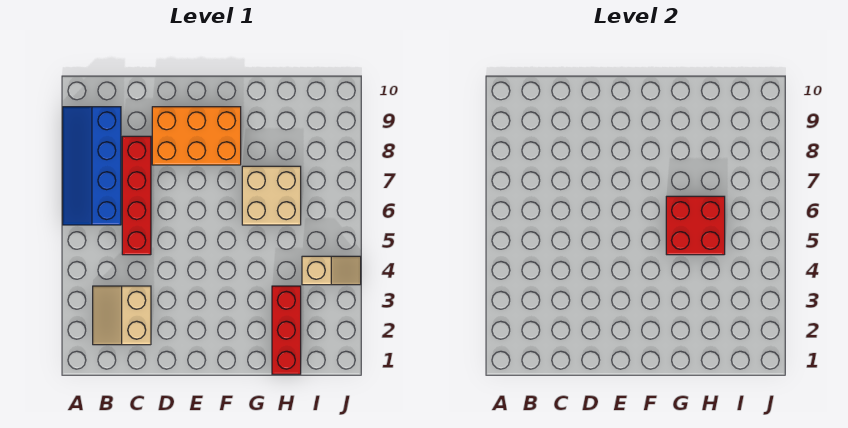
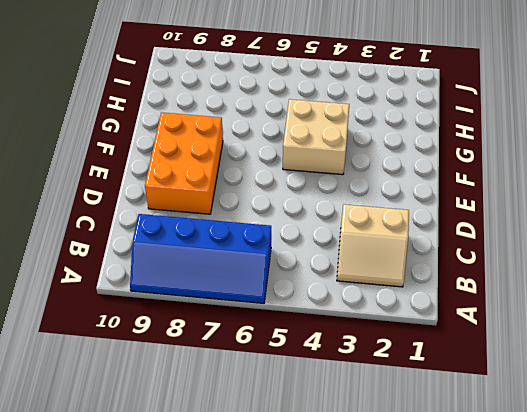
tan brick F4:G5 level 1 -> tan brick G6:H7 level 1
none -> red brick C5:C8 level 1
none -> red brick H1:H3 level 1

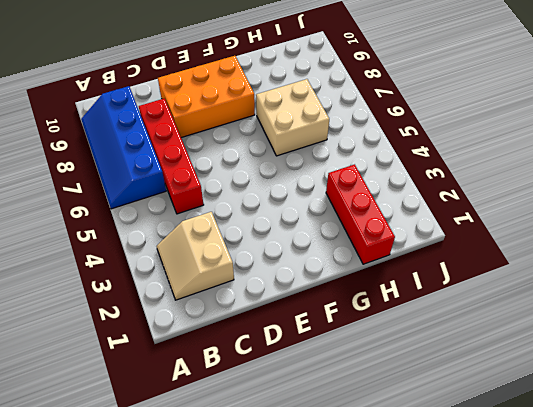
none -> tan slope I4:J4 level 1 top I
none -> red brick G5:H6 level 2

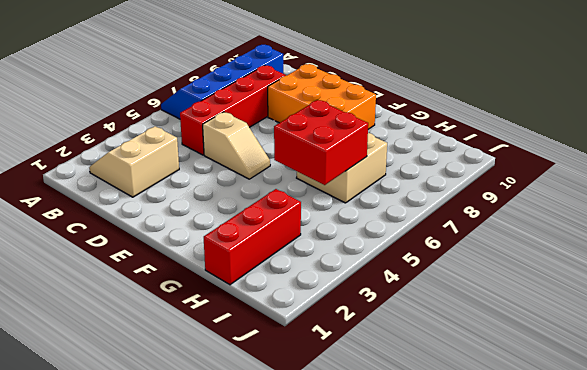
tan slope D5:E5 level 1 top D -> tan slope I4:J4 level 1 top I

